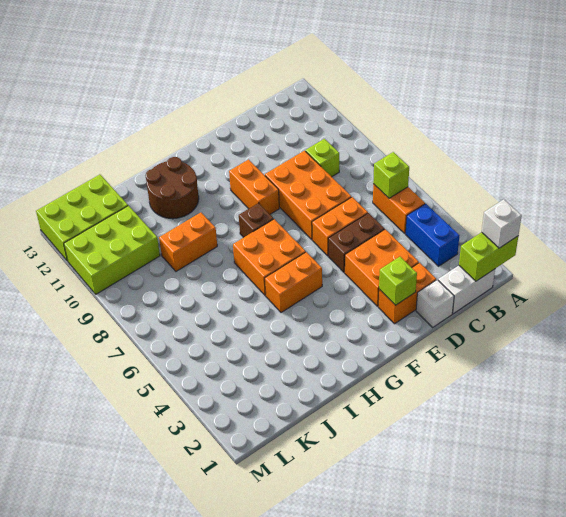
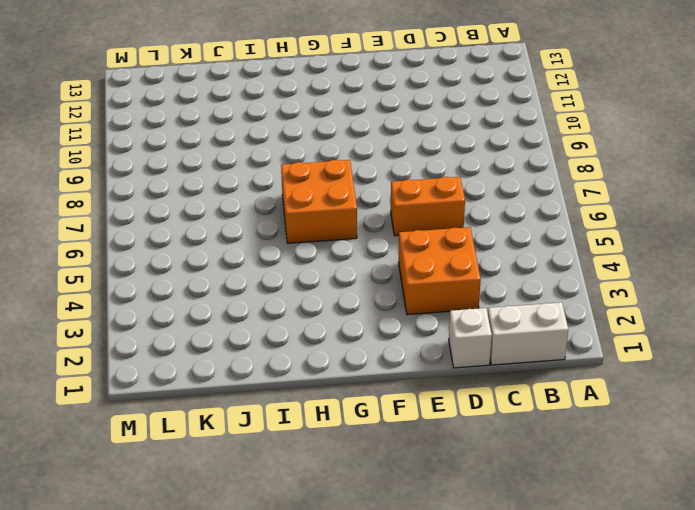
none -> blue brick B3:B4 level 1
none -> orange brick B5:B6 level 1
none -> lime brick C9 level 1

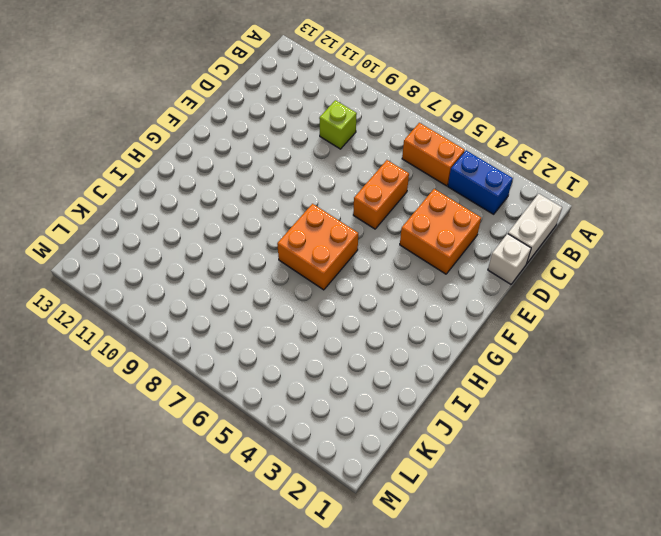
none -> orange brick D2:E2 level 1
none -> brown brick D5:E5 level 1
none -> orange brick D7:E9 level 1

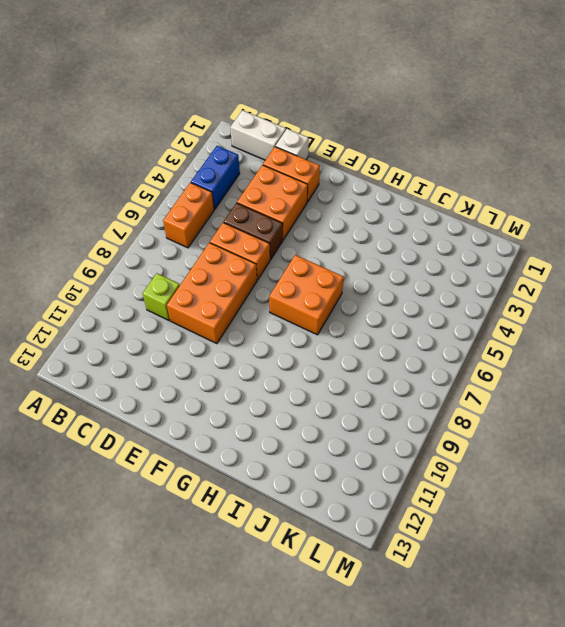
none -> orange brick F9:F10 level 1
none -> orange brick G5:H5 level 1
none -> brown brick G8 level 1

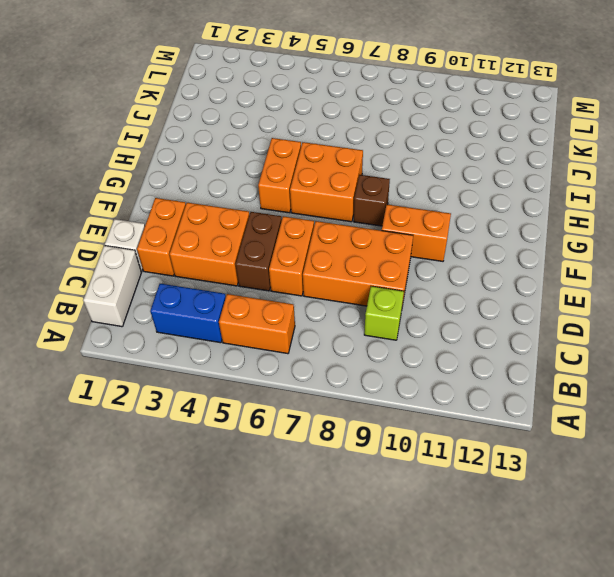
none -> brown round brick H11:I12 level 1
none -> orange brick I9:J9 level 1
none -> lime brick K10:M11 level 1

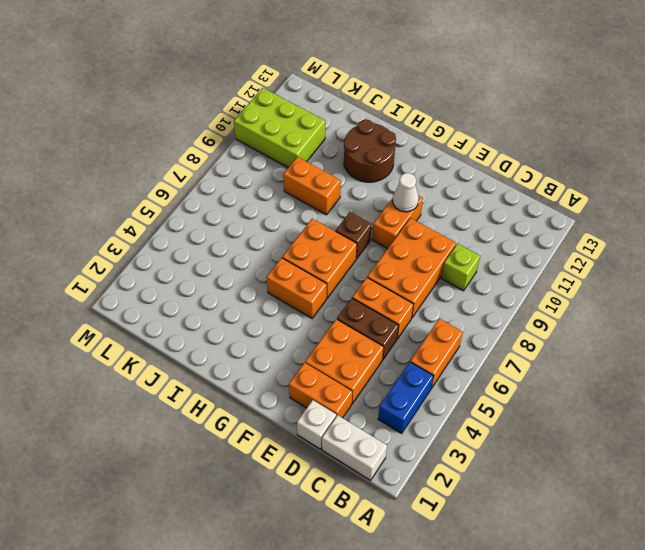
white cone F10 level 2 -> none
none -> lime brick K12:M13 level 1
none -> lime brick A1:B1 level 2
none -> lime brick B6 level 2

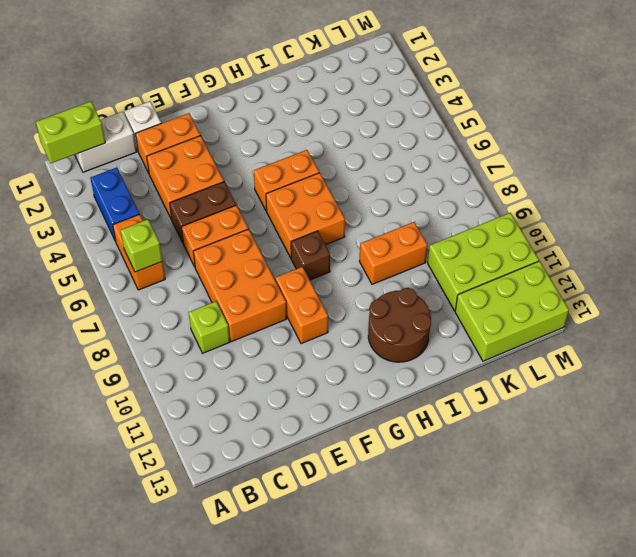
none -> lime brick E2 level 2
none -> white brick A1 level 3

